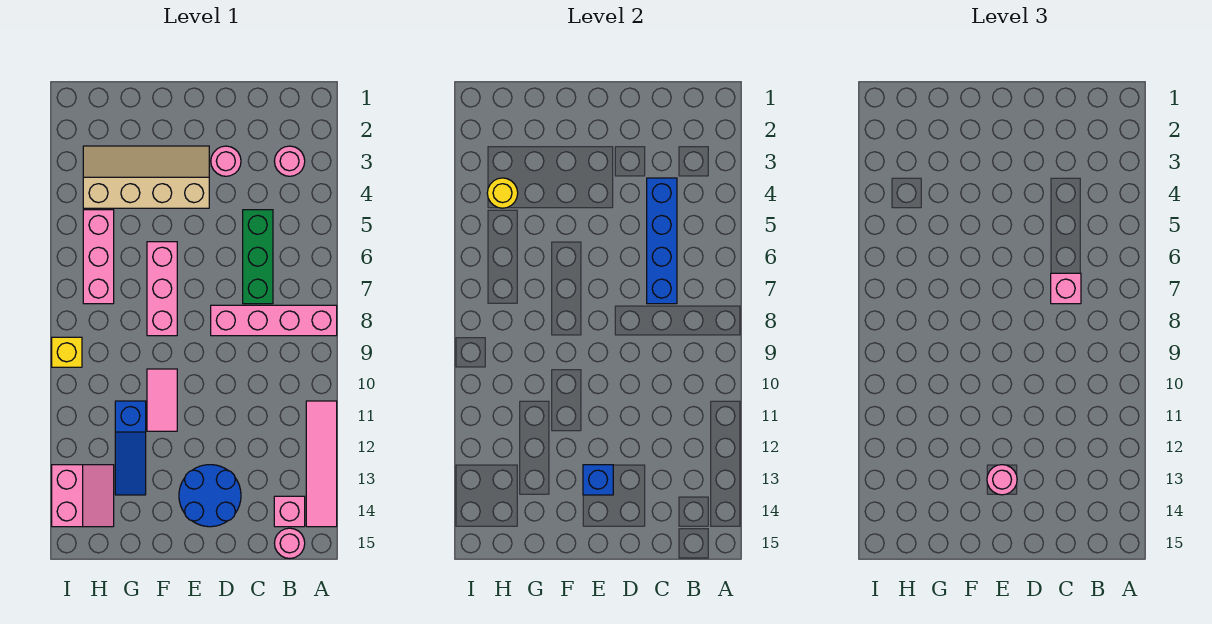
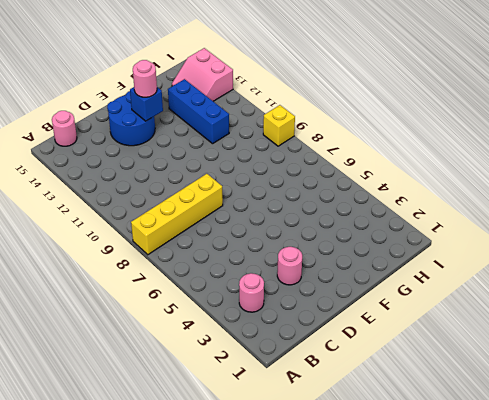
yellow brick A8:D8 level 1 -> pink brick A8:D8 level 1
blue brick G11:G13 level 1 -> blue slope G11:G13 level 1 top 11
none -> pink tile A11:A14 level 1
none -> pink brick B14 level 1
none -> green brick C5:C7 level 1

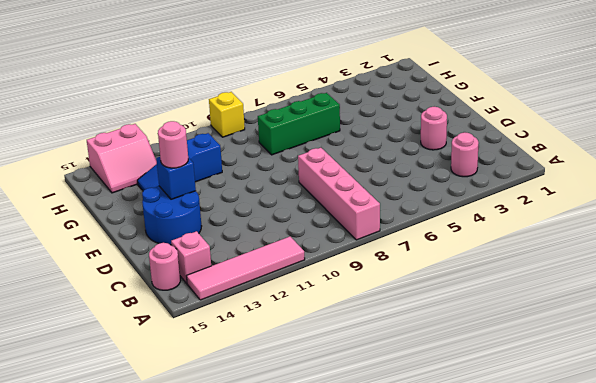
green brick G6:G8 level 1 -> green brick C5:C7 level 1
none -> tan slope E3:H4 level 1 top 4
none -> pink brick F6:F8 level 1
none -> pink tile F10:F11 level 1

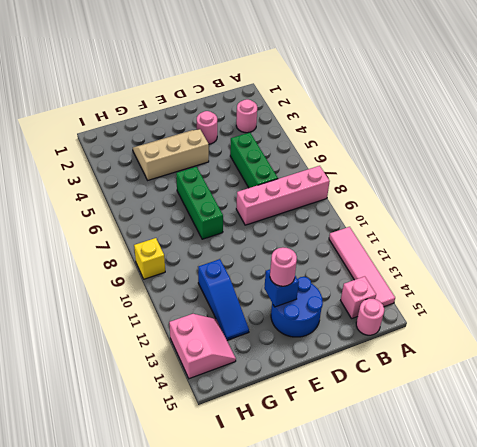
tan slope E3:G4 level 1 top 4 -> tan slope E3:H4 level 1 top 4
green brick F6:F8 level 1 -> pink brick F6:F8 level 1
none -> pink tile F10:F11 level 1
none -> pink brick H5:H7 level 1
none -> blue brick C4:C7 level 2

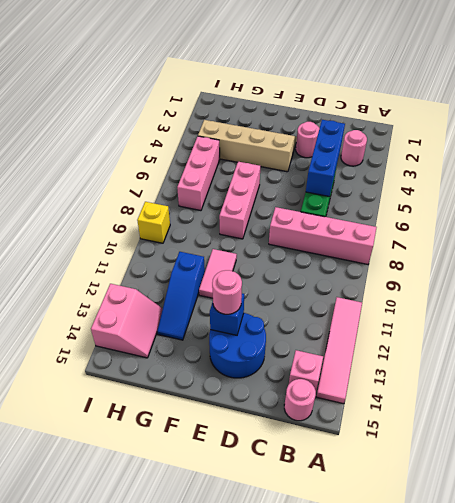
blue brick C4:C6 level 2 -> blue brick C4:C7 level 2
none -> yellow round brick H4 level 2
none -> pink brick C7 level 3

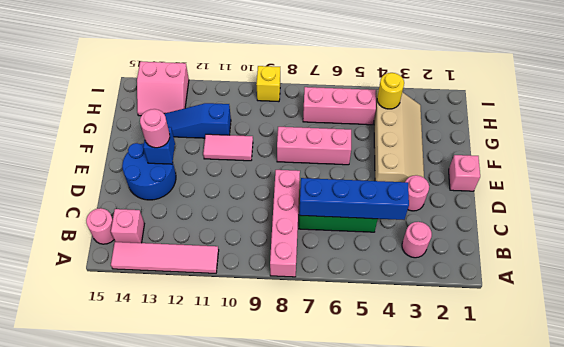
pink brick E1 level 1 -> pink brick C7 level 3

